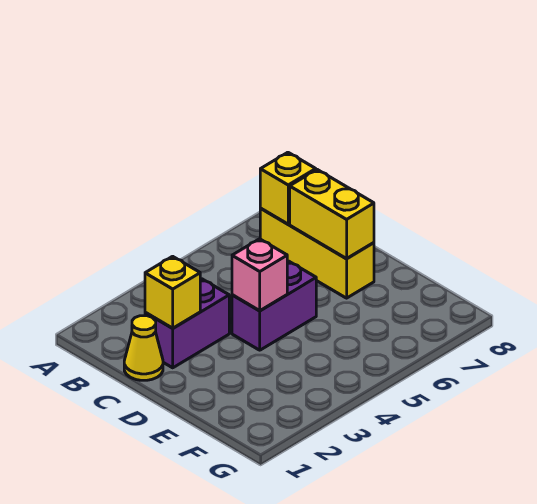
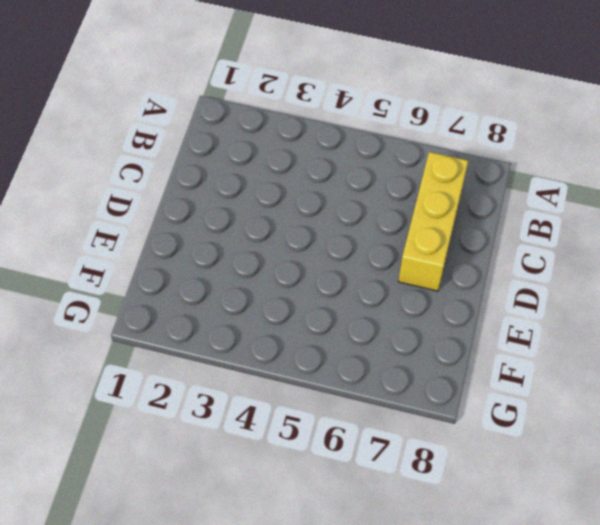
none -> yellow cone C1 level 1
none -> purple brick C2:C3 level 1

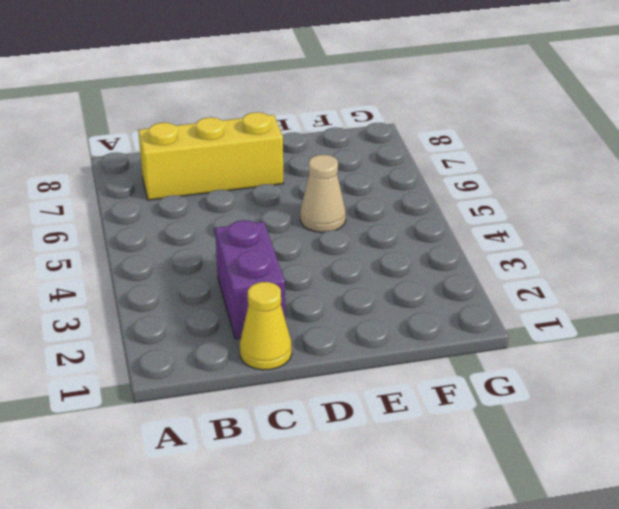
tan cone E5 level 1 -> none
none -> purple brick D4:D5 level 1
none -> yellow brick B7 level 2

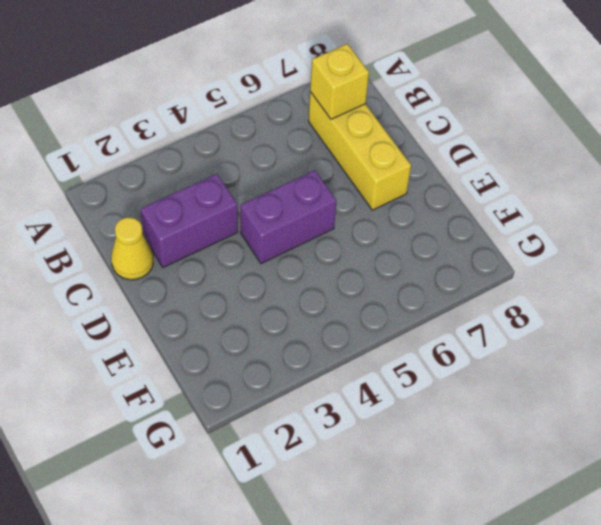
none -> yellow brick C2 level 2
none -> yellow brick C7:D7 level 2

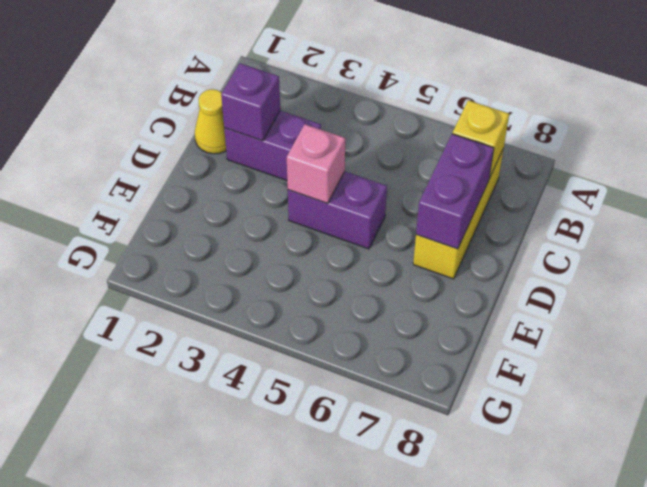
purple brick C2 level 2 -> yellow brick C2 level 2
purple brick C7:D7 level 2 -> yellow brick C7:D7 level 2

